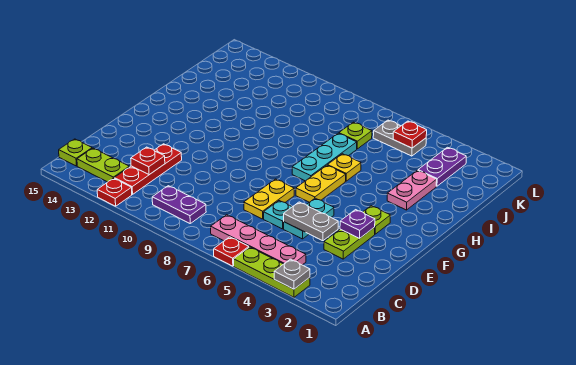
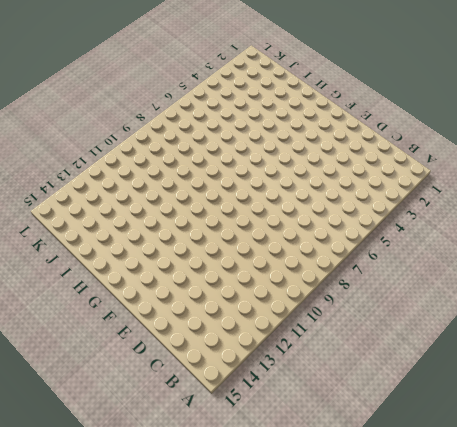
none -> lime plate A3:A5 level 1
none -> red plate A6 level 1
none -> red plate A12 level 1

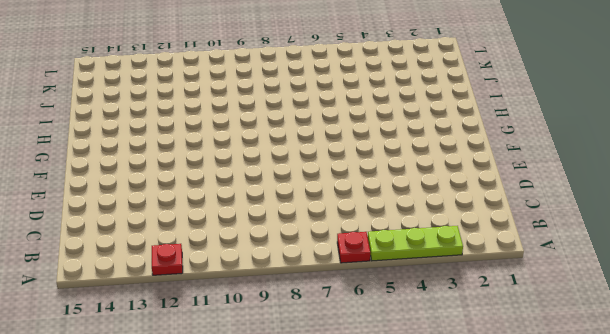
none -> pink plate B4:B7 level 1
none -> purple plate B9:B10 level 1
none -> red plate B12:D12 level 1

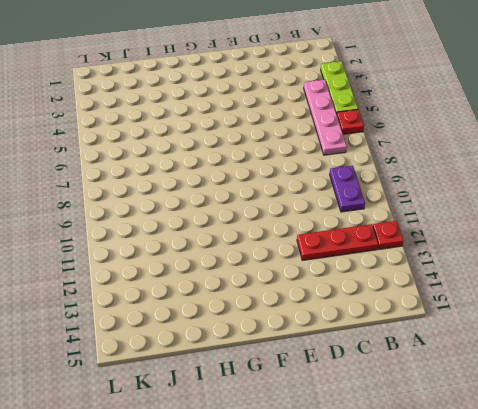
none -> lime plate B13:B14 level 1
none -> lime plate B15 level 1
none -> lime plate D3:E3 level 1

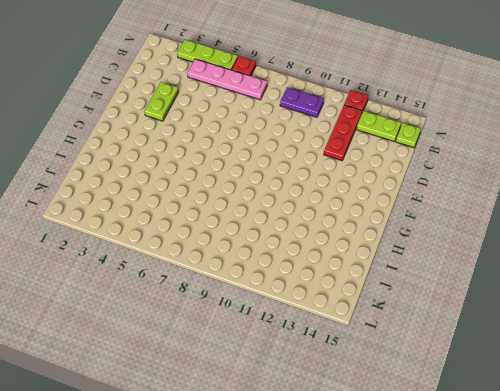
none -> cyan plate D5:E5 level 1
none -> cyan plate D6 level 1
none -> yellow plate D7:E7 level 1

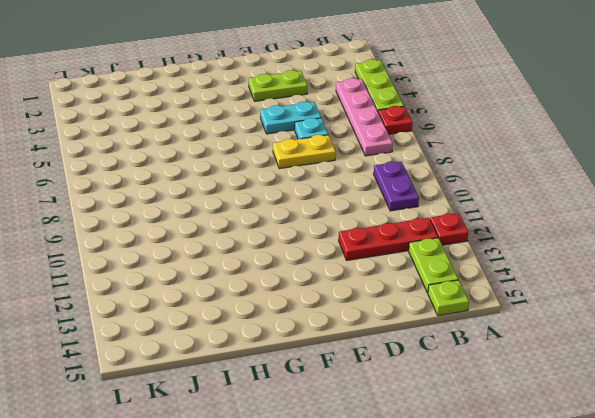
none -> lime plate F3 level 1
none -> yellow plate F6:G6 level 1
none -> cyan plate G7:I7 level 1

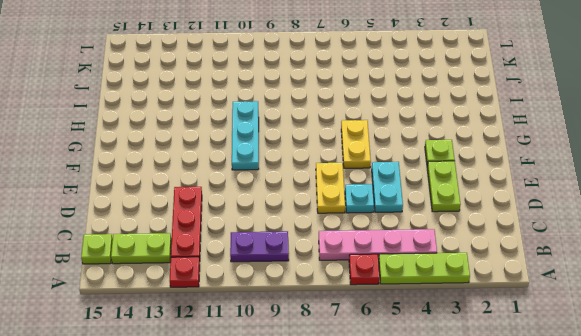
cyan plate F10:H10 level 1 -> cyan plate G7:I7 level 1
none -> pink plate H3:I3 level 1
none -> yellow plate H6 level 1
none -> purple plate J3:K3 level 1

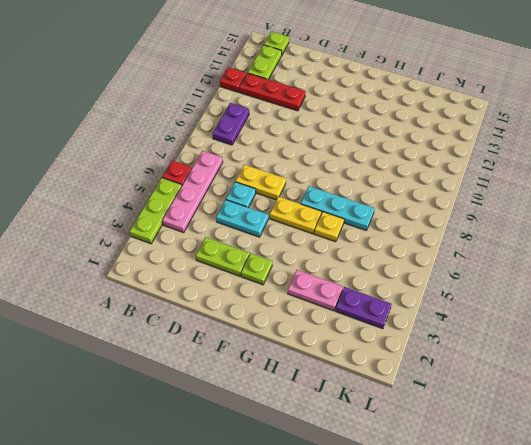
none -> lime plate J7 level 1
none -> grey plate K5:K6 level 1
none -> grey plate A3 level 2

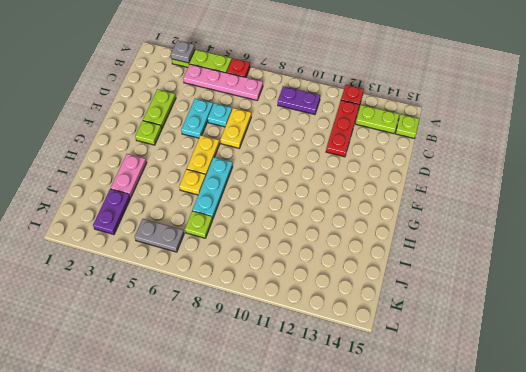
none -> red plate C12 level 2
none -> grey plate D4:D5 level 2
none -> purple plate E3 level 2

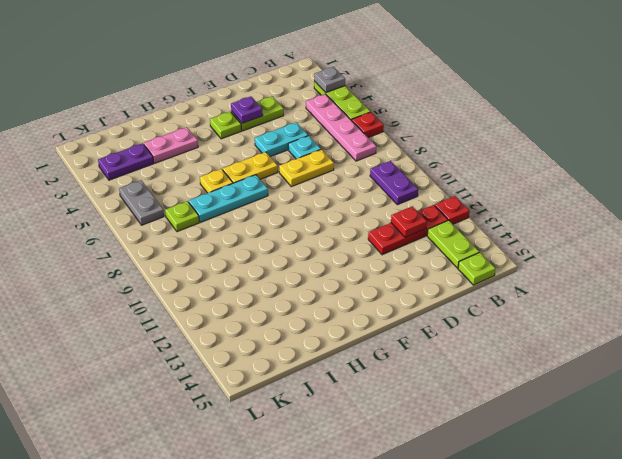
none -> grey plate D4:D5 level 2
none -> red plate K5 level 2

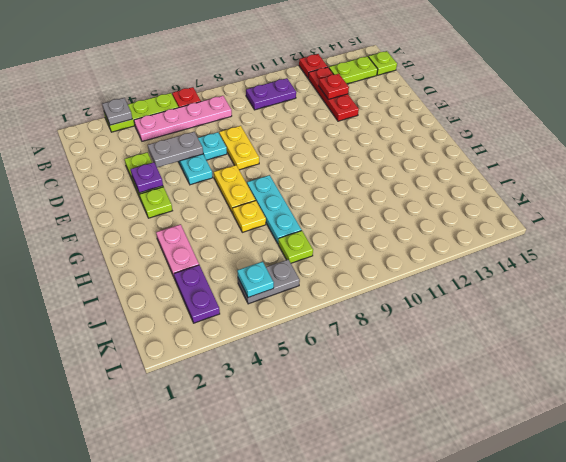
cyan plate K5 level 2 -> red plate K5 level 2

